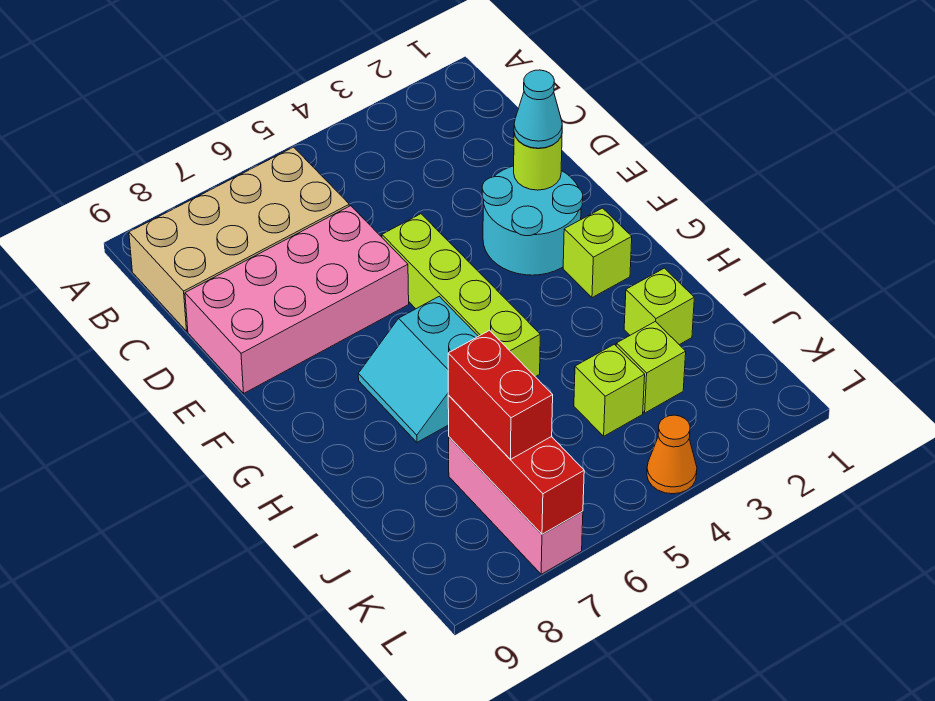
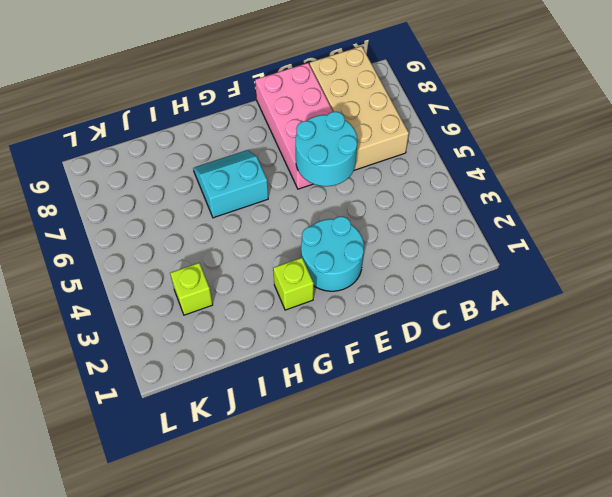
cyan round brick D5:E6 level 2 -> none
none -> lime brick E5:H5 level 1
none -> lime brick I2 level 1
none -> lime brick J4 level 1

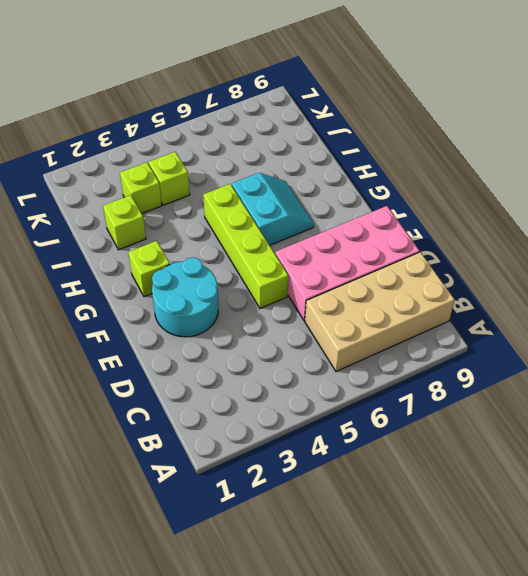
none -> pink brick J7:L7 level 1
none -> orange cone L4 level 1
none -> lime round brick E2 level 2

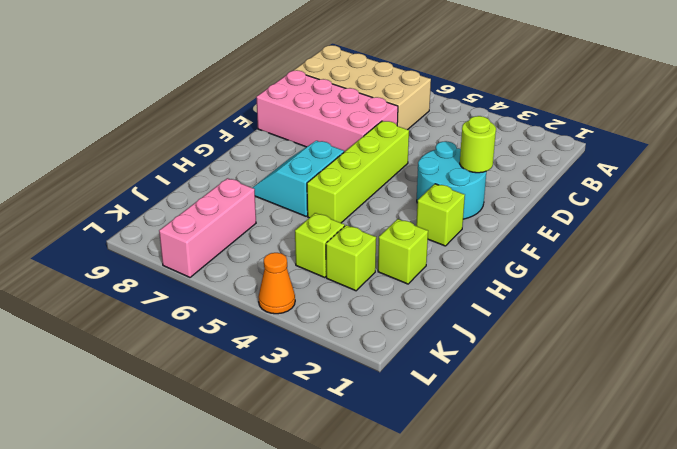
none -> red brick J7:L7 level 2
none -> cyan cone E2 level 3
none -> red brick J7:K7 level 3

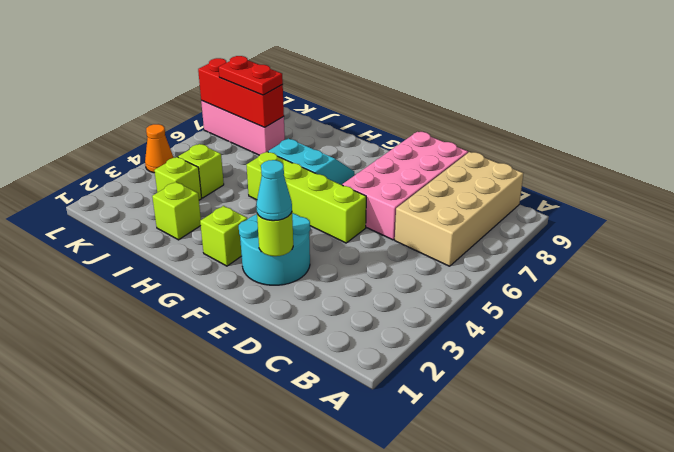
red plate J7:K7 level 3 -> red brick J7:K7 level 3

